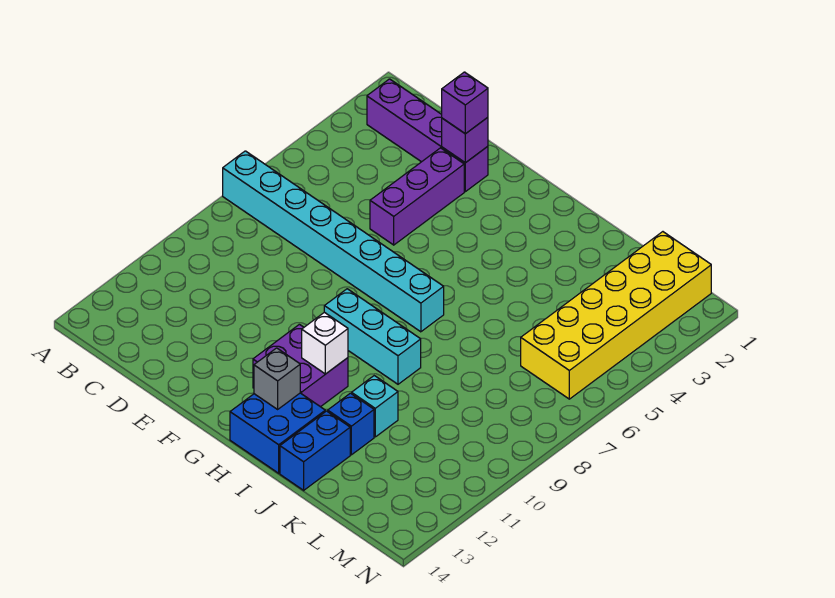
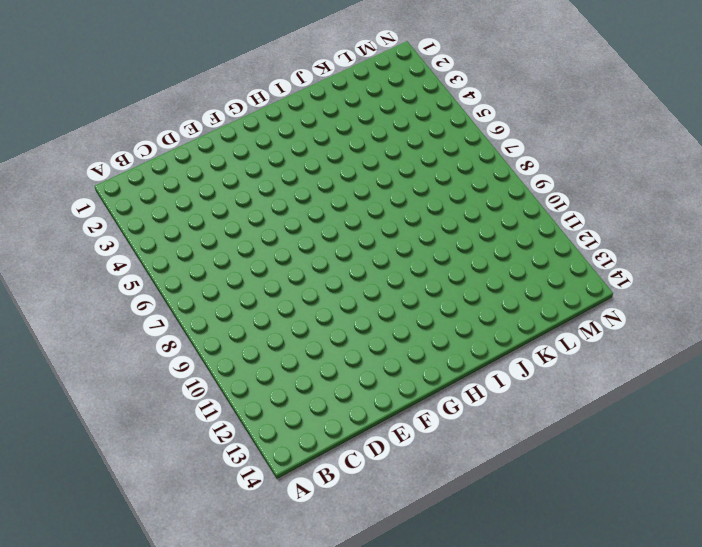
none -> cyan brick A7:H7 level 1
none -> purple brick B2:E2 level 1
none -> purple brick E3:E5 level 1

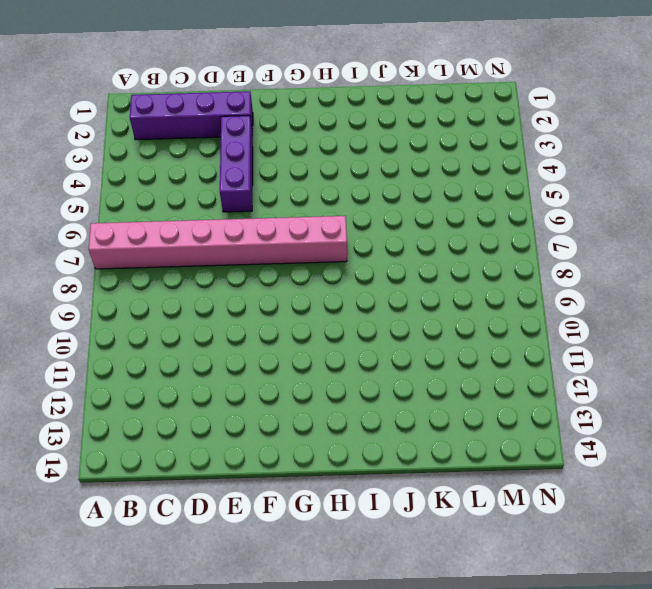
pink brick A7:H7 level 1 -> cyan brick A7:H7 level 1
none -> cyan brick G9:I9 level 1
none -> purple brick G11:H12 level 1
none -> blue brick H13:I14 level 1

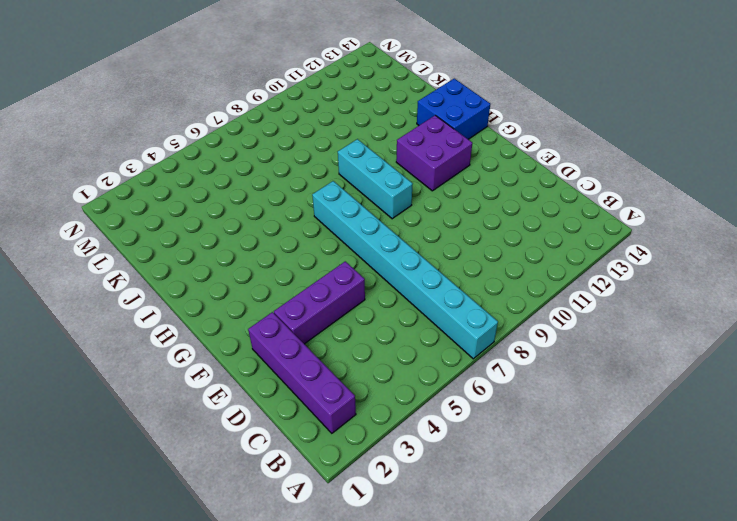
none -> cyan brick J11 level 1
none -> blue brick J12 level 1
none -> blue brick J13:J14 level 1

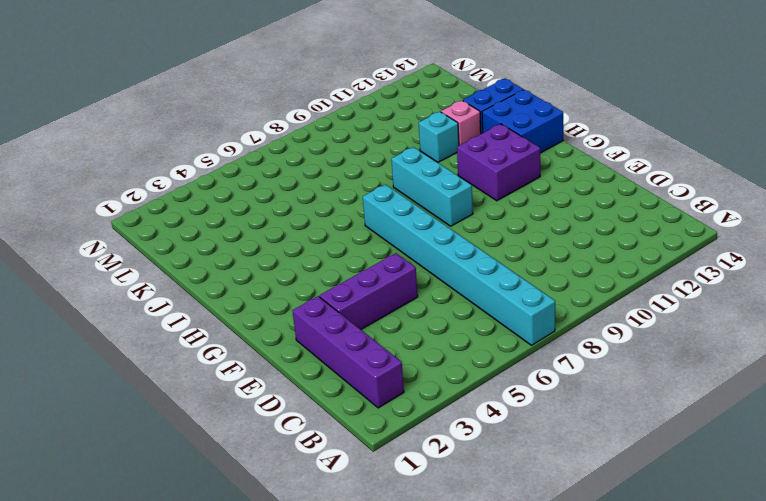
pink brick J12 level 1 -> blue brick J12 level 1
none -> yellow brick L1:M6 level 1
none -> purple brick E2 level 2
none -> white brick H11 level 2

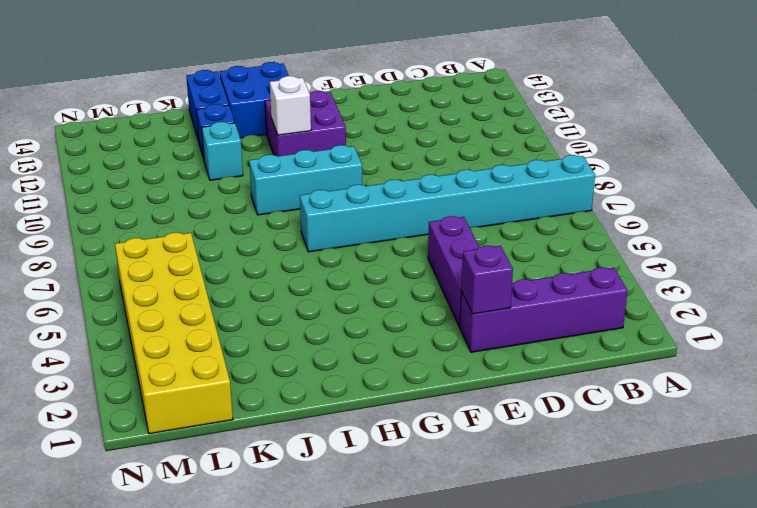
none -> grey brick H13 level 2
none -> purple brick E2 level 3

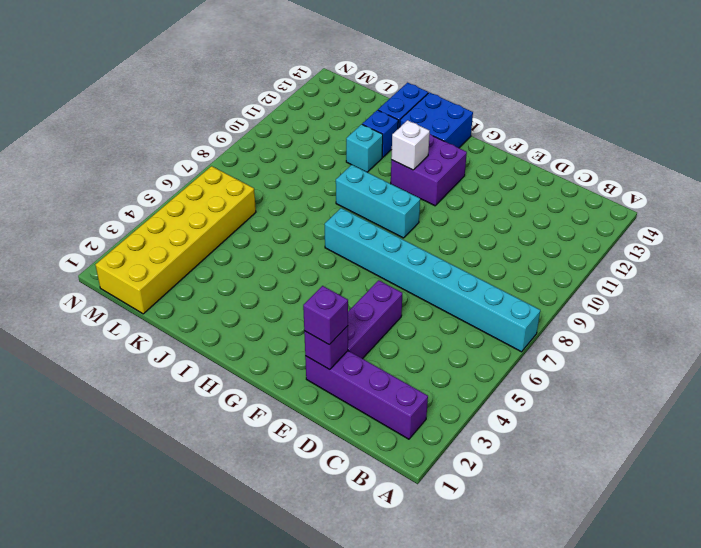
none -> grey brick H13 level 2

